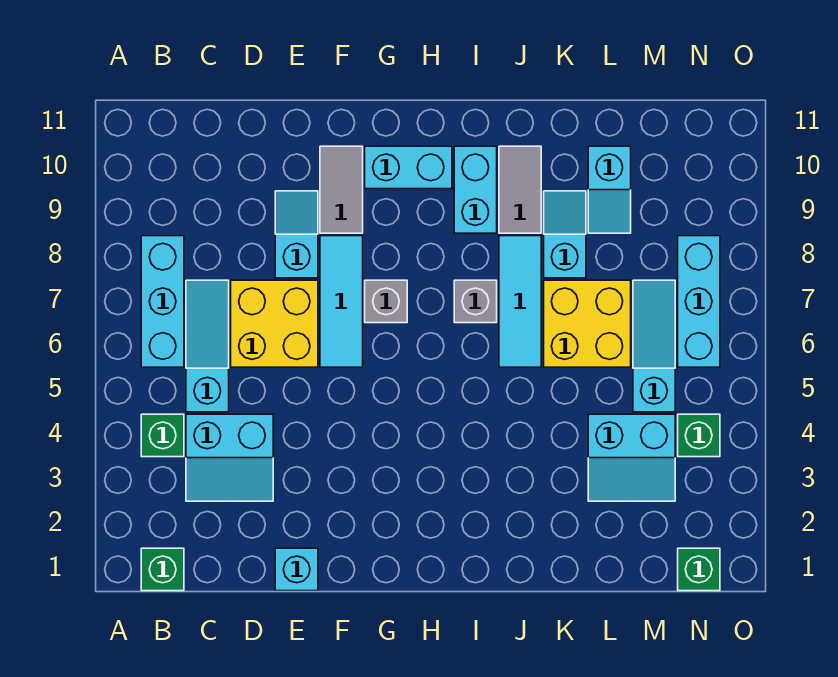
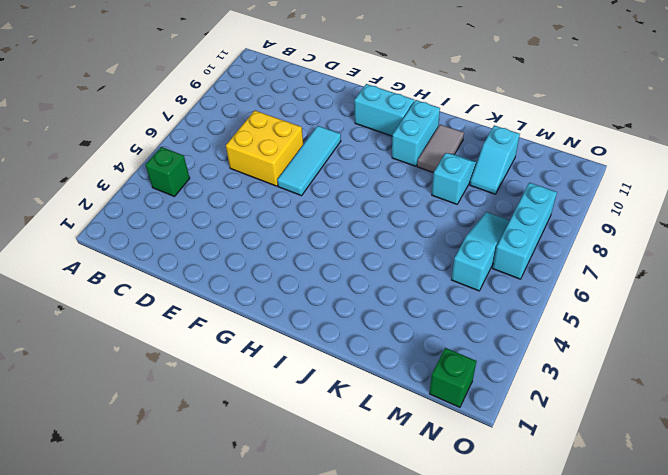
none -> green brick B1 level 1
none -> cyan brick B6:B8 level 1
none -> cyan slope C3:D4 level 1 top 4

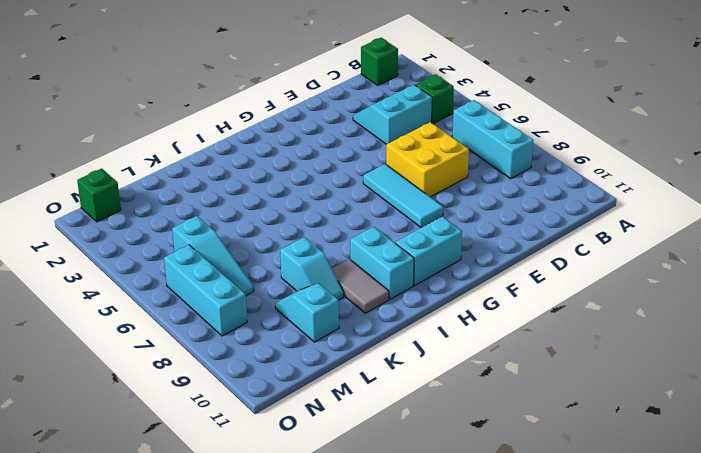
none -> cyan slope C5:C7 level 1 top 5
none -> cyan brick E1 level 1
none -> cyan slope E8:E9 level 1 top 8

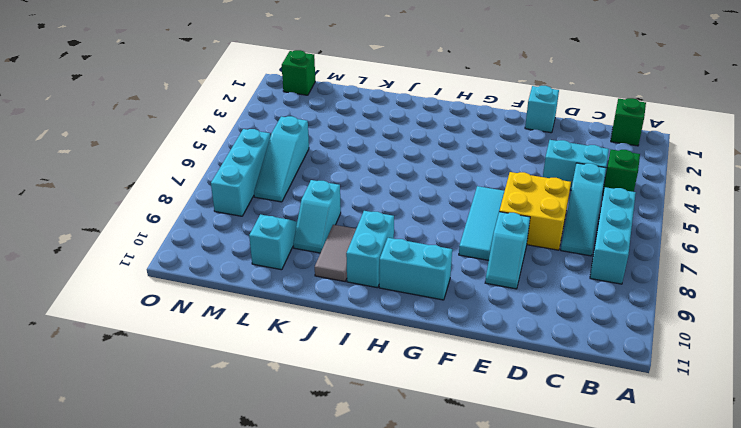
none -> grey tile F9:F10 level 1
none -> grey brick G7 level 1
none -> grey brick I7 level 1

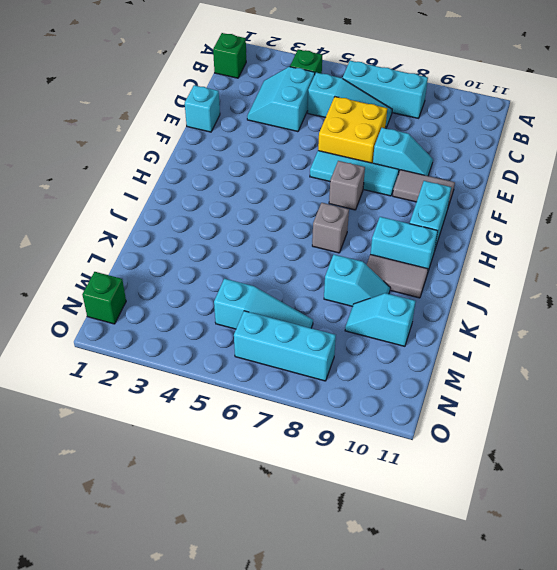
none -> cyan tile J6:J8 level 1
none -> yellow brick K6:L7 level 1
none -> cyan slope L3:M4 level 1 top 4

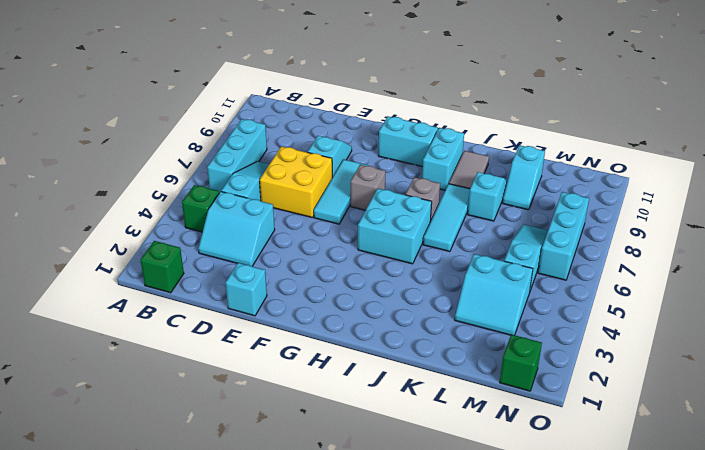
cyan brick H5:I6 level 1 -> none
none -> grey tile F9:F10 level 1
none -> yellow brick K6:L7 level 1
none -> green brick N4 level 1

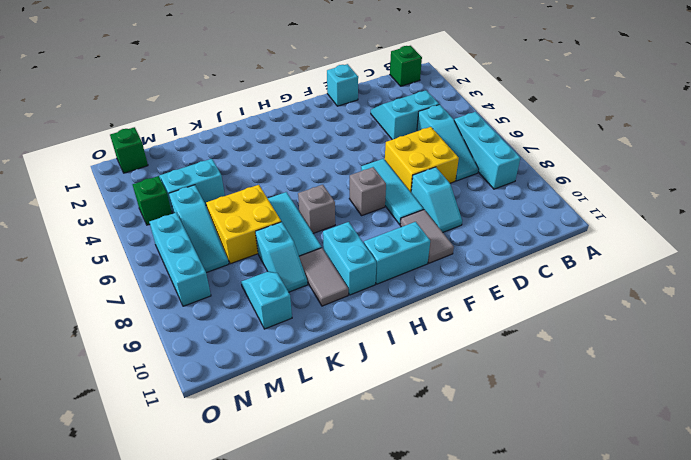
none -> green brick B4 level 1

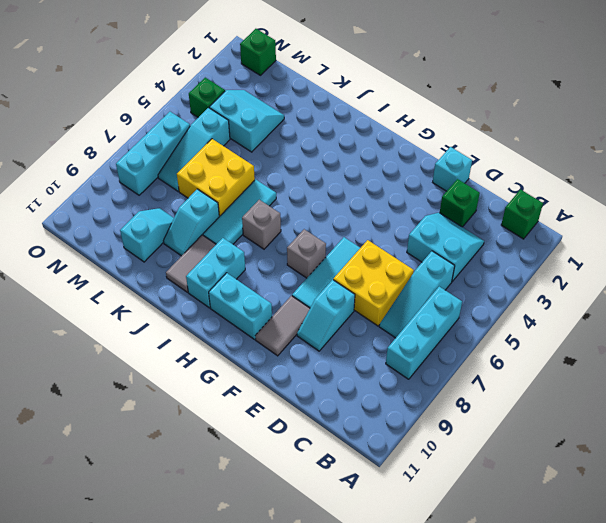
green brick D2 level 1 -> green brick B4 level 1

